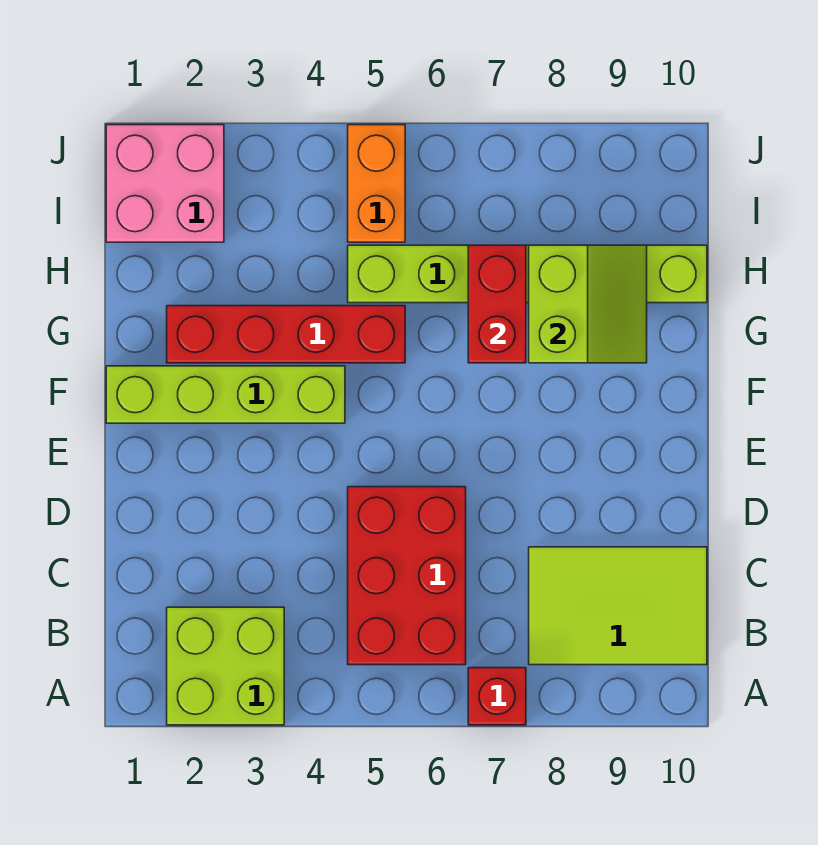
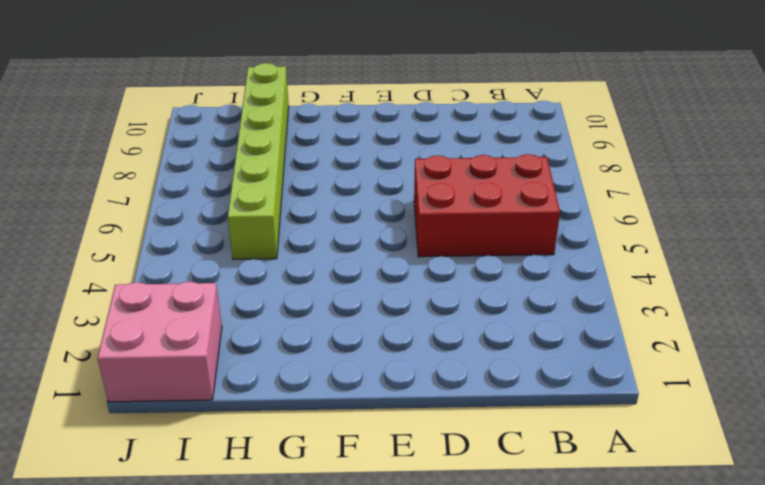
none -> lime brick A2:B3 level 1
none -> red brick A7 level 1

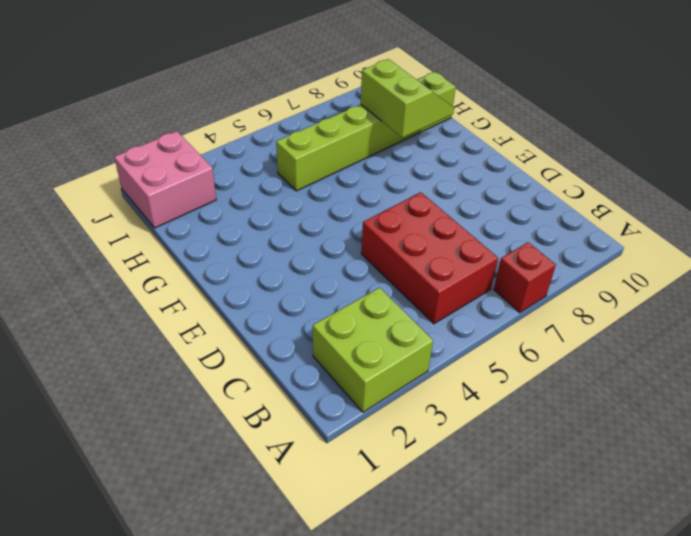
none -> lime tile B8:C10 level 1
none -> lime brick F1:F4 level 1

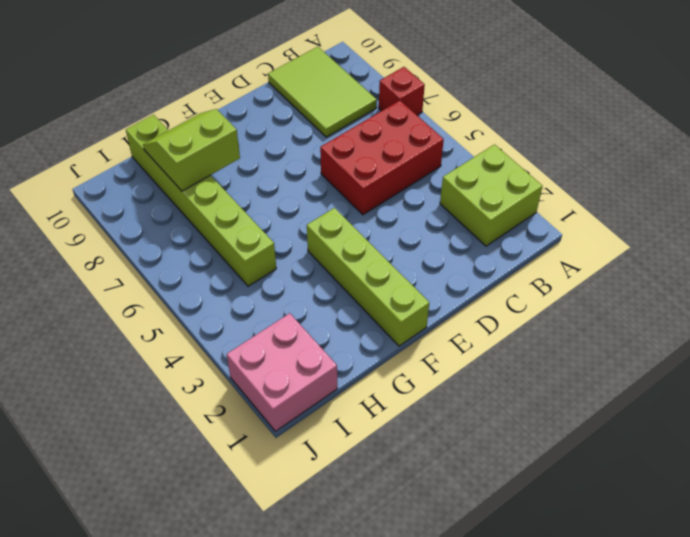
none -> red brick G2:G5 level 1
none -> orange brick I5:J5 level 1

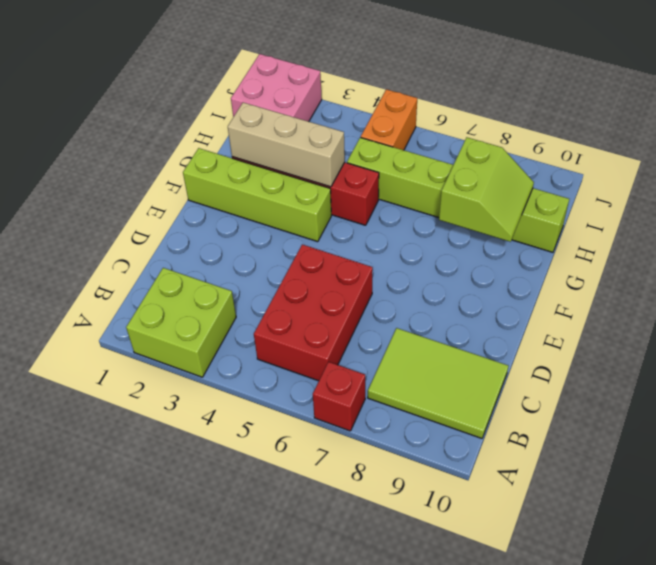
tan brick G2:G4 level 2 -> none
none -> red brick G7:H7 level 2

